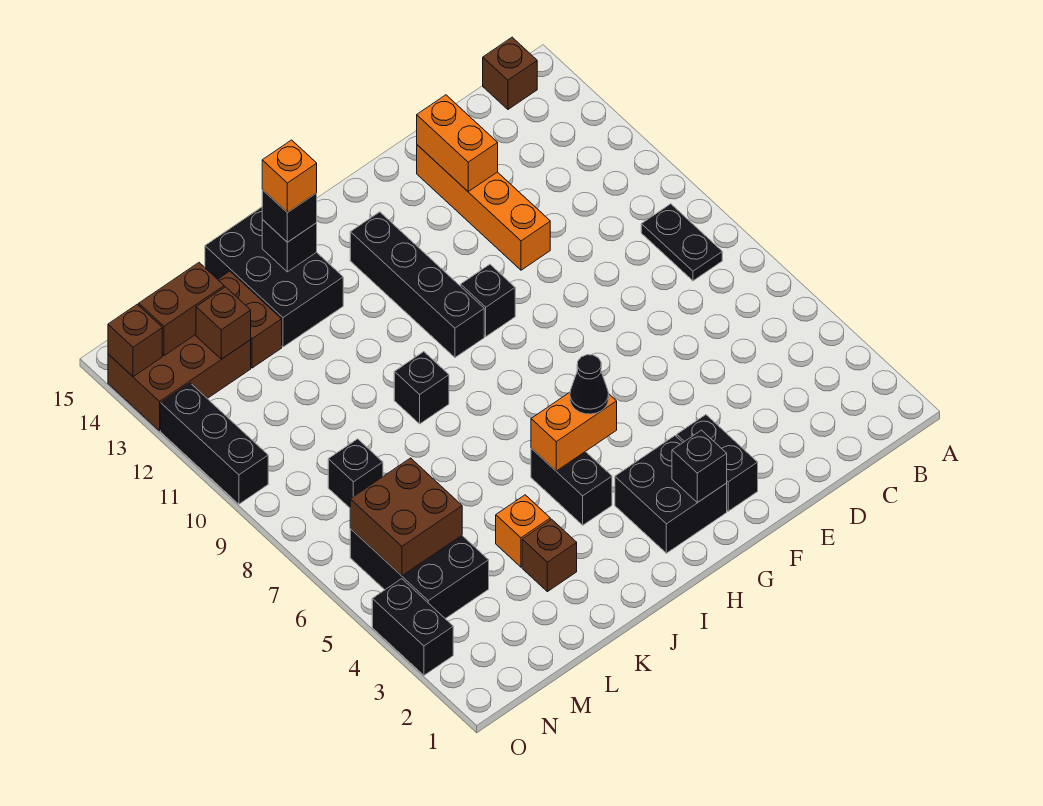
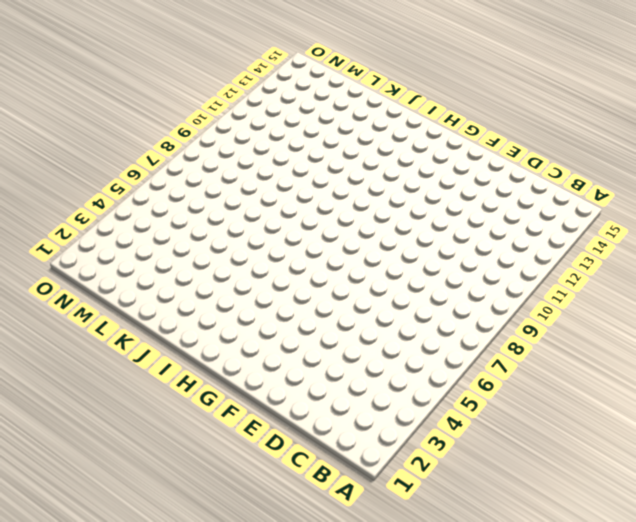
none -> black plate B8:B9 level 1
none -> brown brick B15 level 1
none -> orange brick E11:E14 level 1

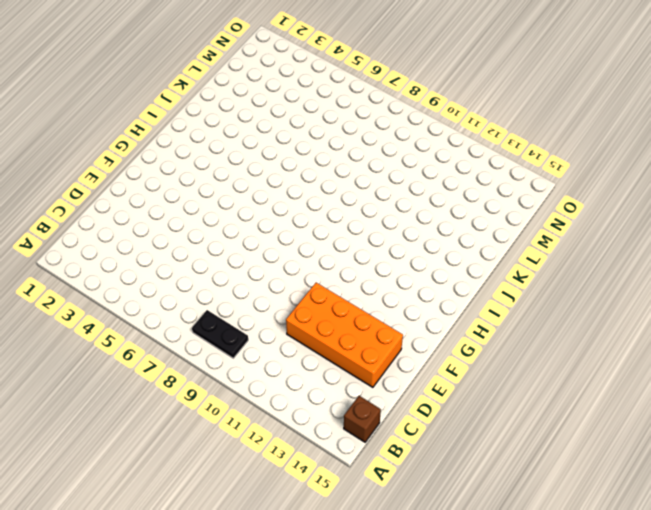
orange brick D11:E14 level 1 -> orange brick E11:E14 level 1
none -> black brick F2:F3 level 1
none -> black brick G2:H3 level 1
none -> black brick G10 level 1

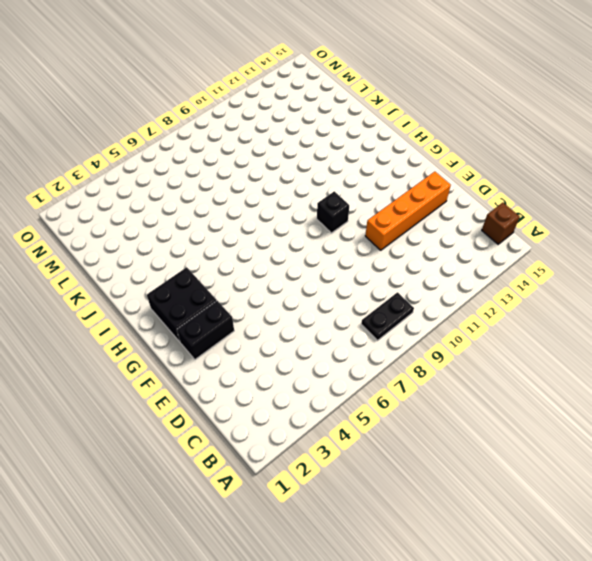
none -> black brick H10:H13 level 1
none -> black brick I4:I5 level 1
none -> black brick J9 level 1

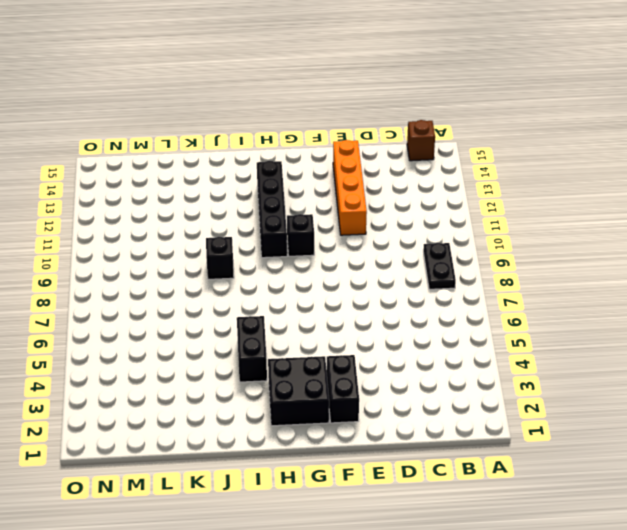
none -> black brick J13:K15 level 1
none -> brown brick K3 level 1
none -> orange brick K4 level 1

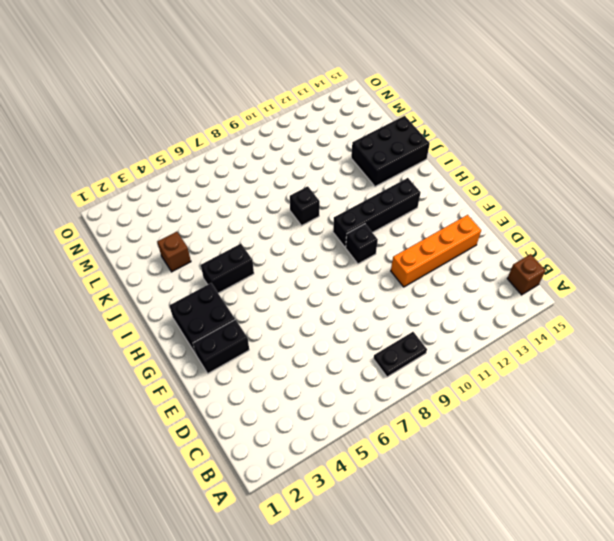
none -> orange brick K4 level 1
none -> brown brick L13:L14 level 1
none -> black brick M4:N6 level 1

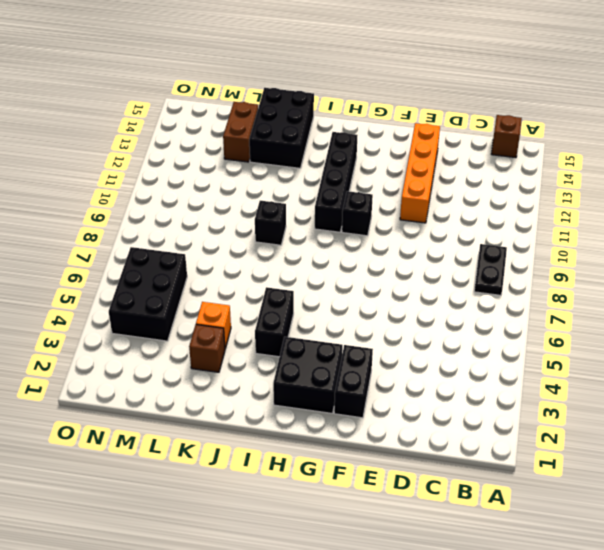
none -> black brick M8 level 1
none -> brown brick M13:O14 level 1
none -> black brick O3:O4 level 1

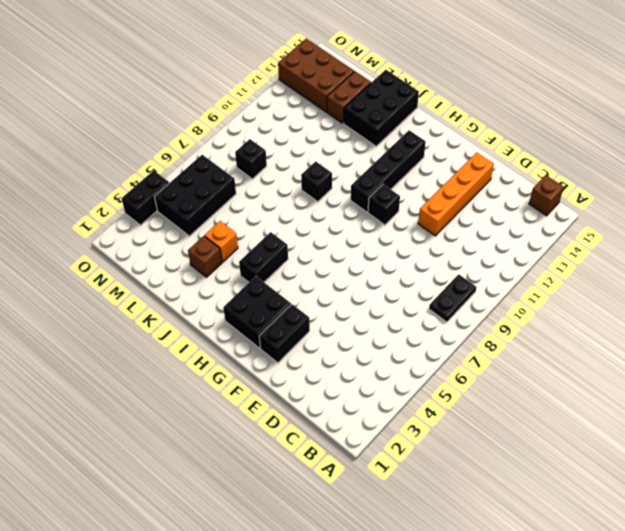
none -> black brick O10:O12 level 1
none -> orange brick E13:E14 level 2
none -> black brick G2 level 2

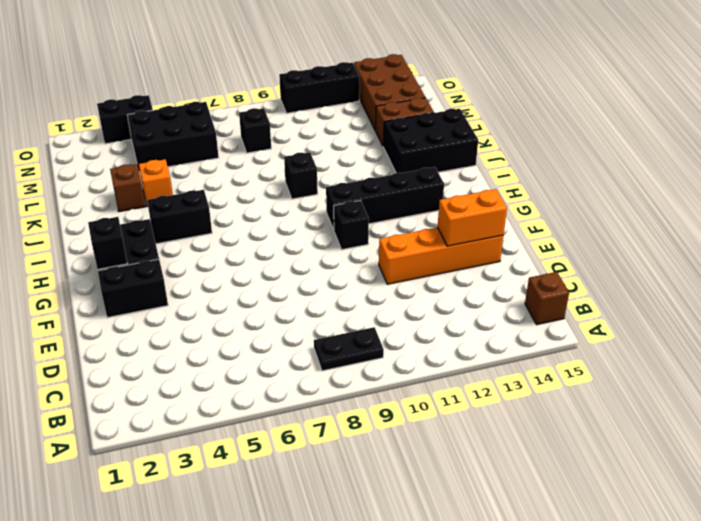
none -> orange brick H5:I5 level 2
none -> black brick J14 level 2
none -> brown brick M5:N6 level 2

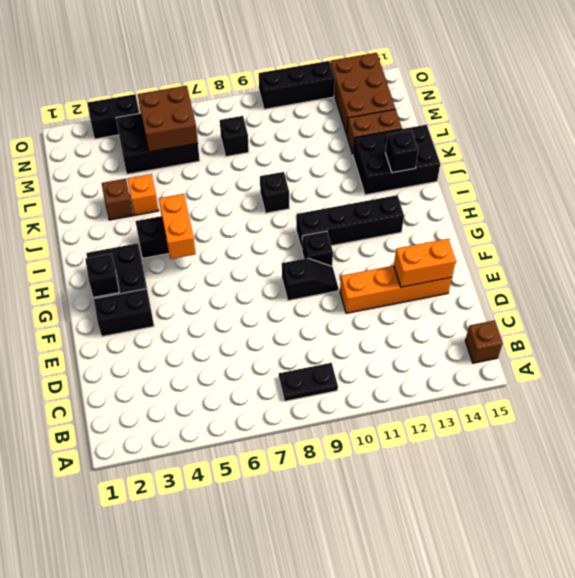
black slope F9:F10 level 1 top 9 -> none
none -> brown brick M13 level 2
none -> brown brick M14:N14 level 2
none -> brown brick O14 level 2

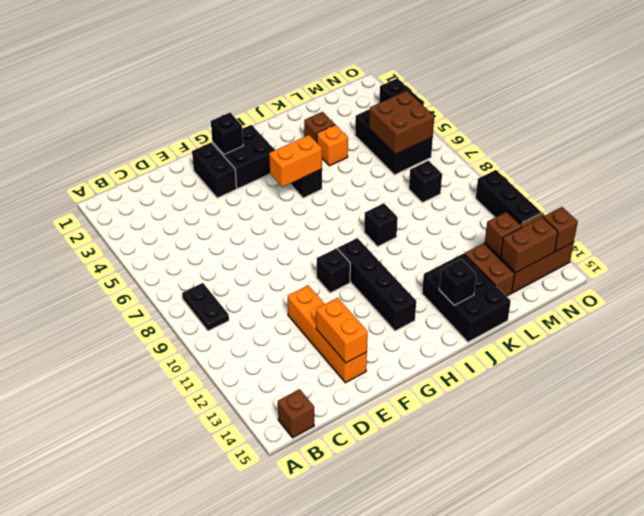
none -> black cone H5 level 3
none -> black brick J14 level 3
none -> orange brick J14 level 4

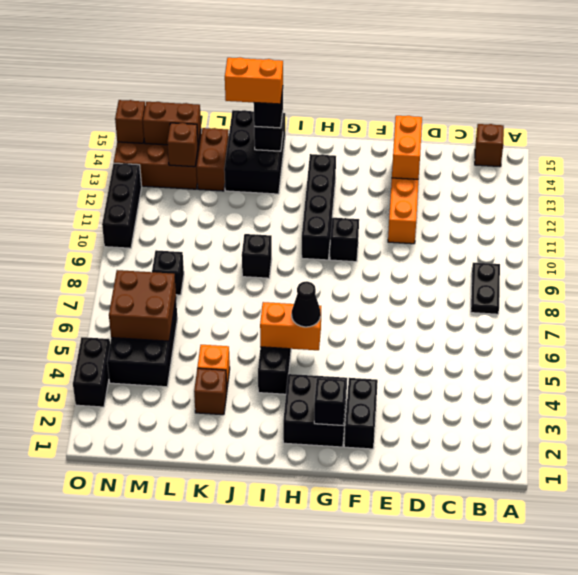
orange brick J14:K14 level 4 -> orange brick J14 level 4

